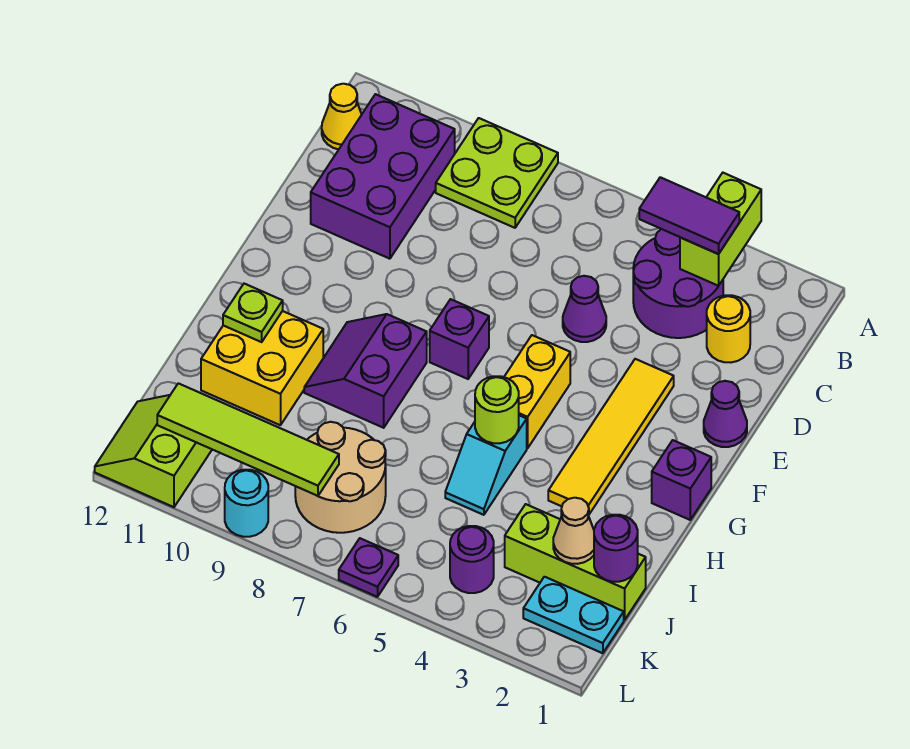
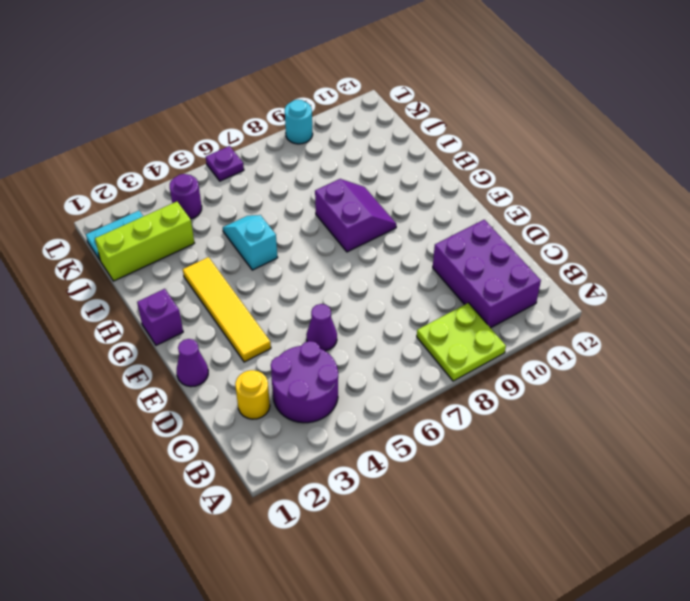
none -> yellow cone B12 level 1
none -> yellow brick F5:G5 level 1
none -> purple brick F7 level 1

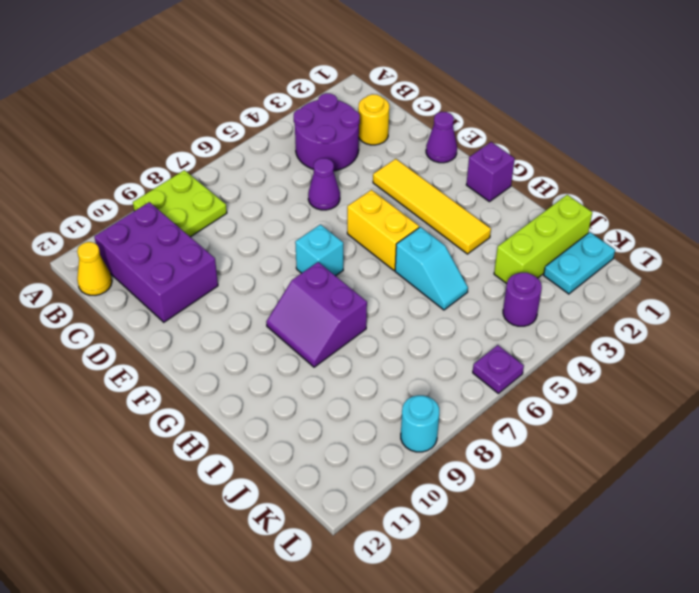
cyan brick F7 level 1 -> purple brick F7 level 1
none -> yellow brick H10:I11 level 1
none -> tan round brick J7:K8 level 1
none -> lime slope K11:L12 level 1 top 11

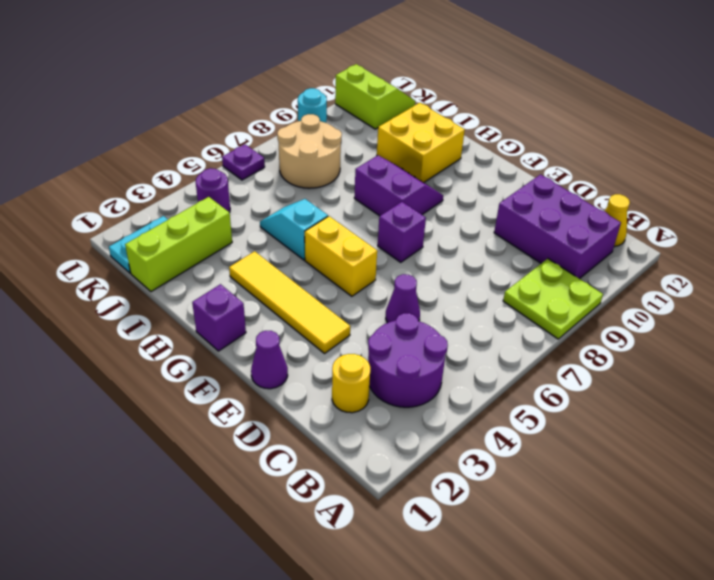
none -> lime brick A3:B3 level 2
none -> lime round brick H5 level 2
none -> lime plate H11 level 2

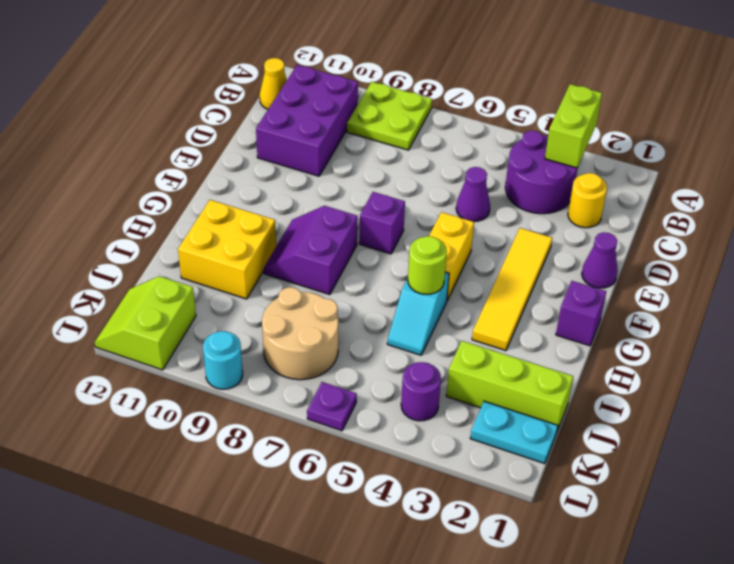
none -> lime plate H11 level 2
none -> purple round brick J1 level 2
none -> tan cone J2 level 2

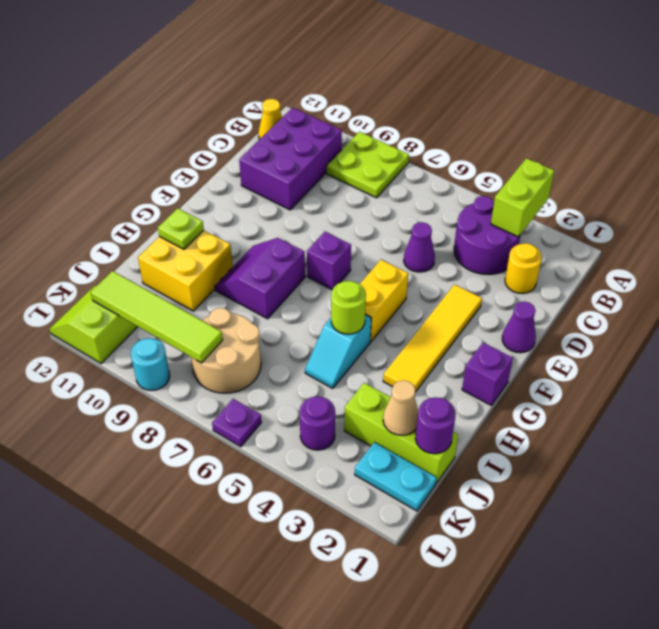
none -> purple tile B3:B4 level 3

